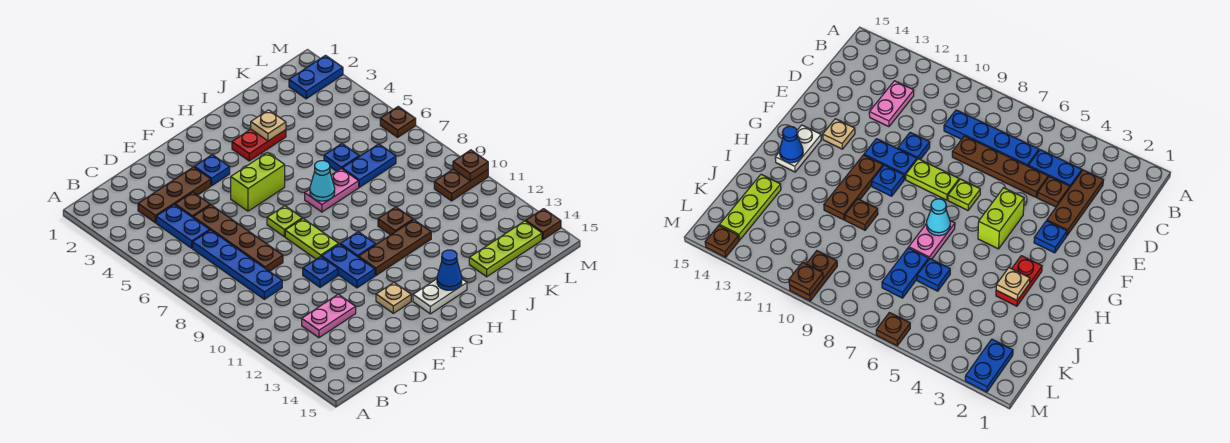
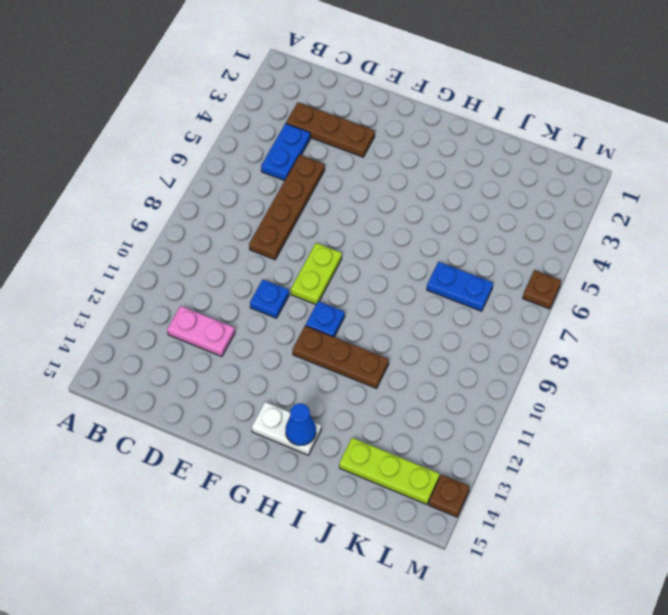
none -> blue plate C6:C9 level 1
none -> brown plate D4 level 1
none -> blue plate F3 level 1
none -> lime brick F5:G5 level 1

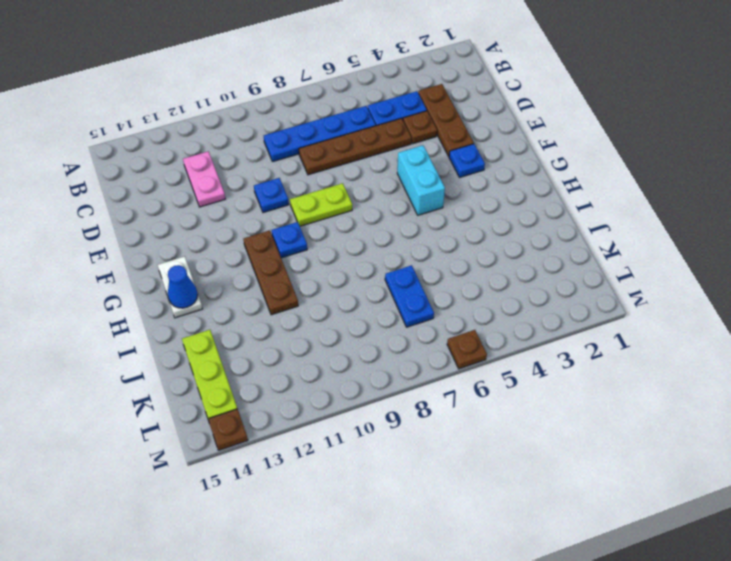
cyan brick F5:G5 level 1 -> lime brick F5:G5 level 1
none -> lime plate F7 level 1
none -> blue plate F10:F11 level 1
none -> tan plate F13 level 1
none -> red plate H3:I3 level 1

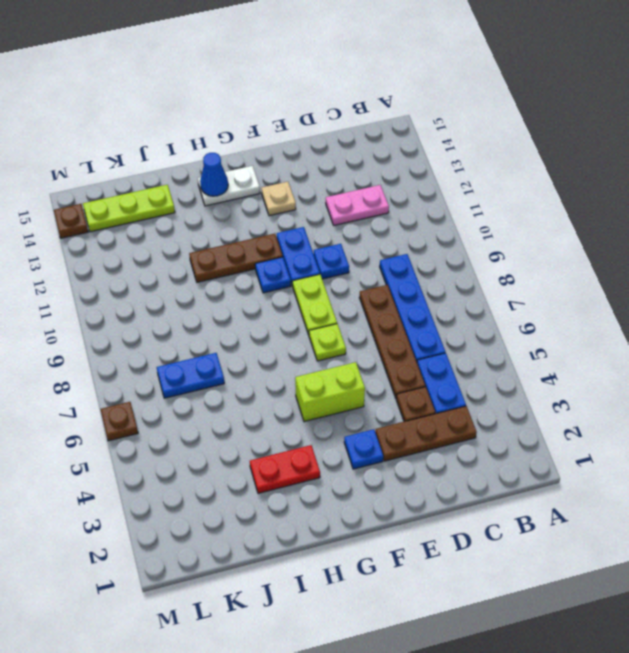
none -> pink plate H7:I7 level 1
none -> brown plate I10 level 1
none -> blue plate J6 level 1
none -> blue plate L2:M2 level 1

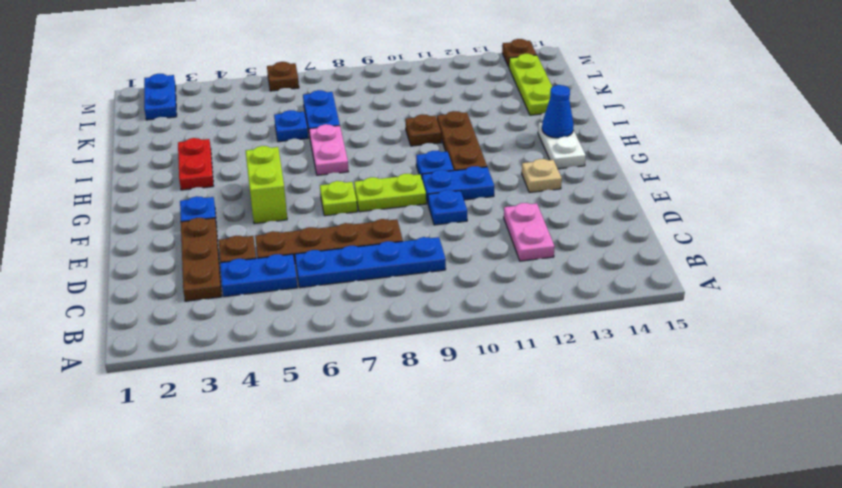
none -> brown plate L10:M10 level 1
none -> cyan cone H7 level 2
none -> tan plate I3 level 2
none -> brown plate M10 level 2

